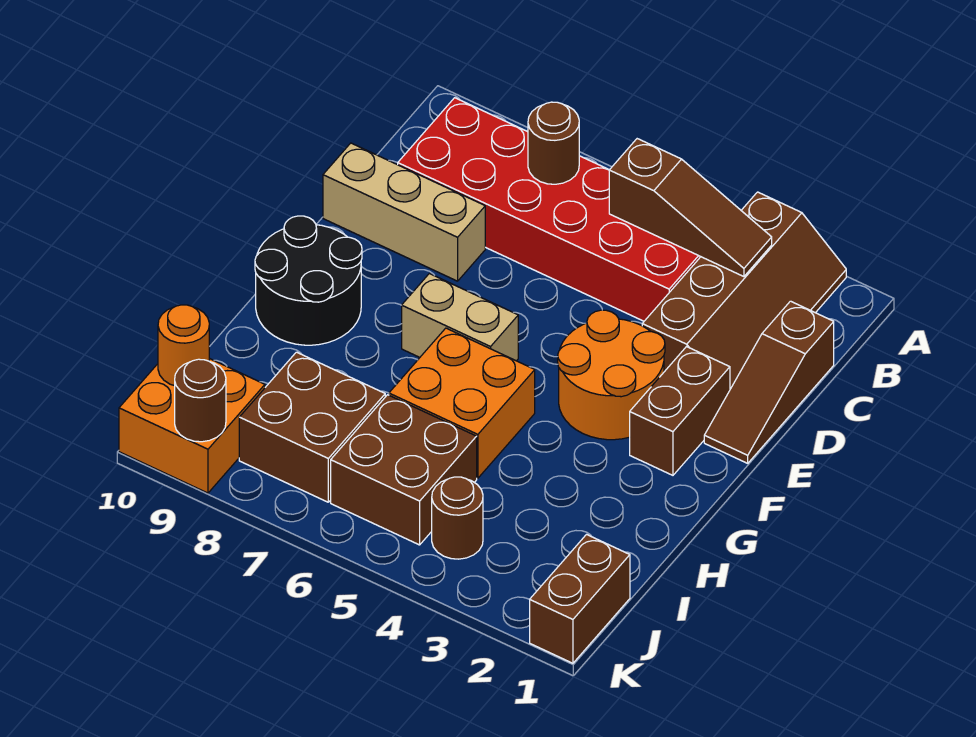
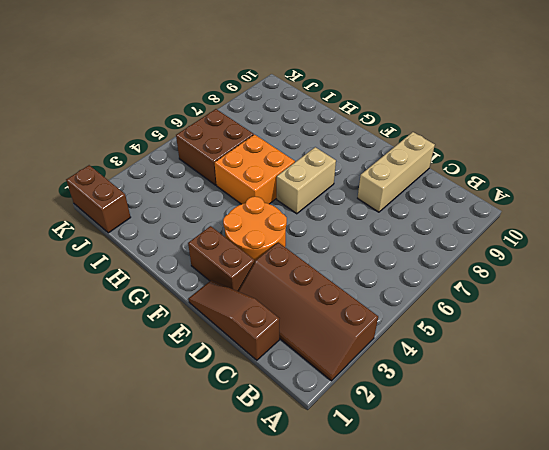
none -> red brick B4:C9 level 1
none -> black round brick F9:G10 level 1
none -> brown brick I7:J8 level 1

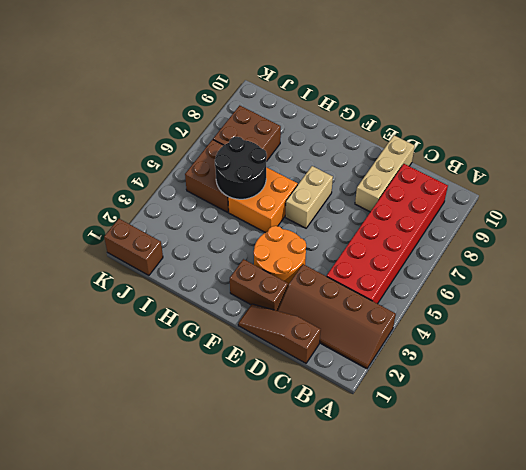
black round brick H5:I6 level 2 -> black round brick F9:G10 level 1
none -> brown round brick J4 level 1
none -> orange brick J9:K10 level 1
none -> brown slope B3:B5 level 2 top 5

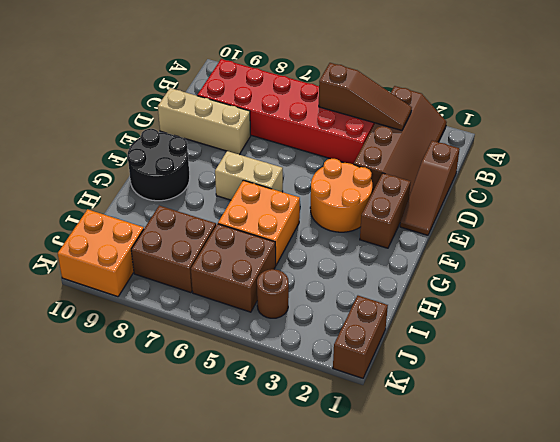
none -> brown round brick B7 level 2
none -> orange round brick J10 level 2
none -> brown round brick K9 level 2

